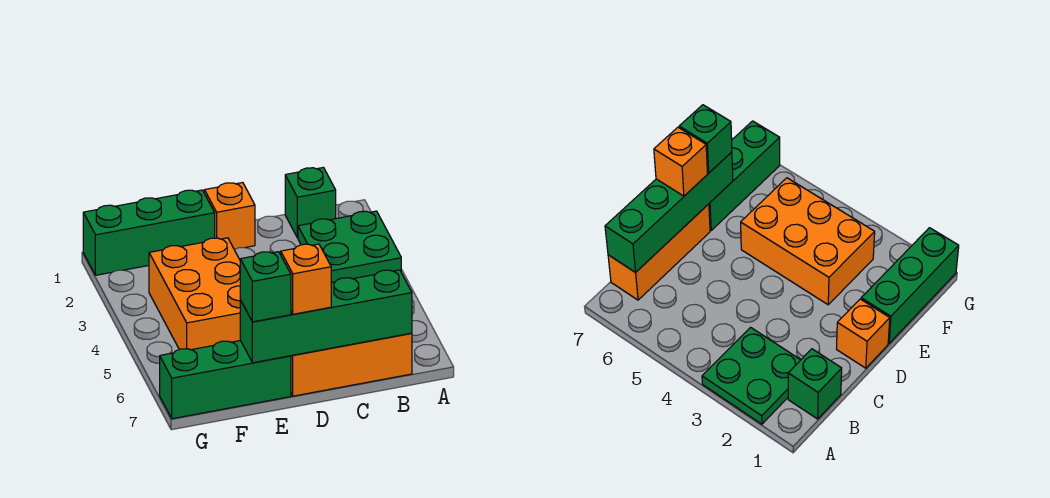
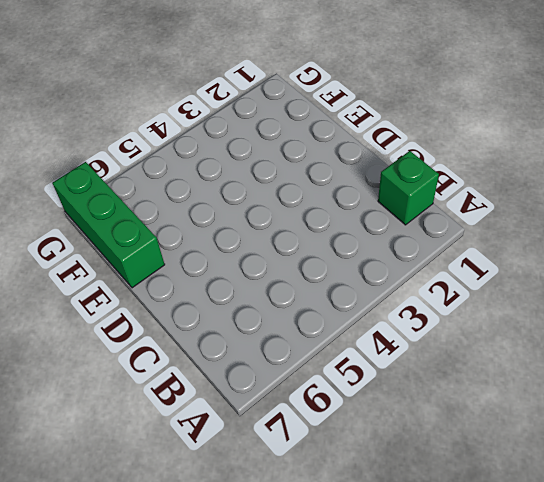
none -> green plate A2:B3 level 1
none -> orange brick B7:D7 level 1

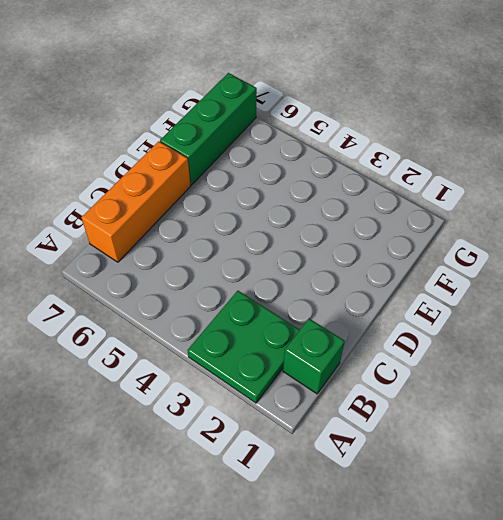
none -> orange brick D1 level 1
none -> green brick E1:G1 level 1

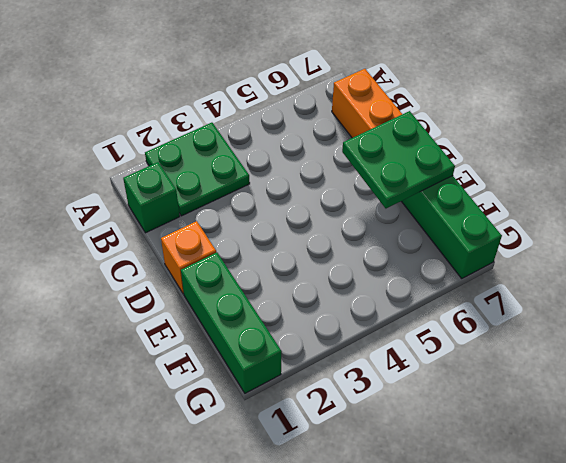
green plate D6:E7 level 2 -> green brick B7:E7 level 2
none -> orange brick E3:F5 level 1
none -> orange brick D7 level 3

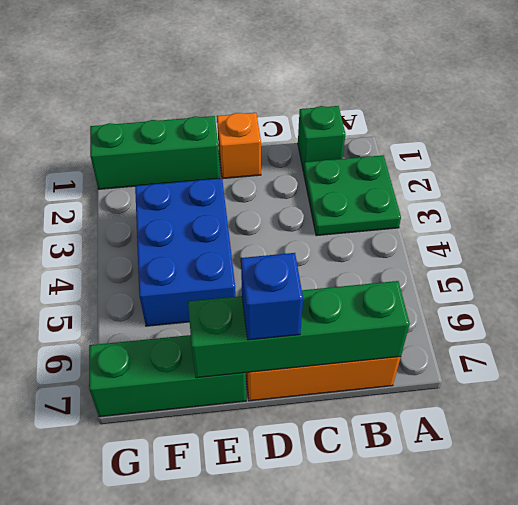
blue brick D7 level 3 -> orange brick D7 level 3
blue brick E3:F5 level 1 -> orange brick E3:F5 level 1
none -> green brick E7 level 3

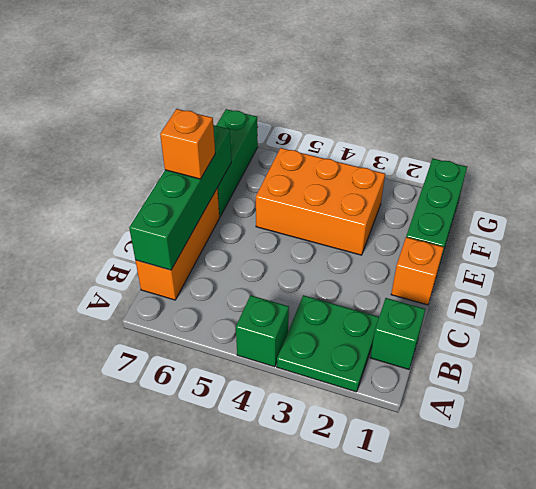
green brick A4 level 1 -> green brick E7 level 3

